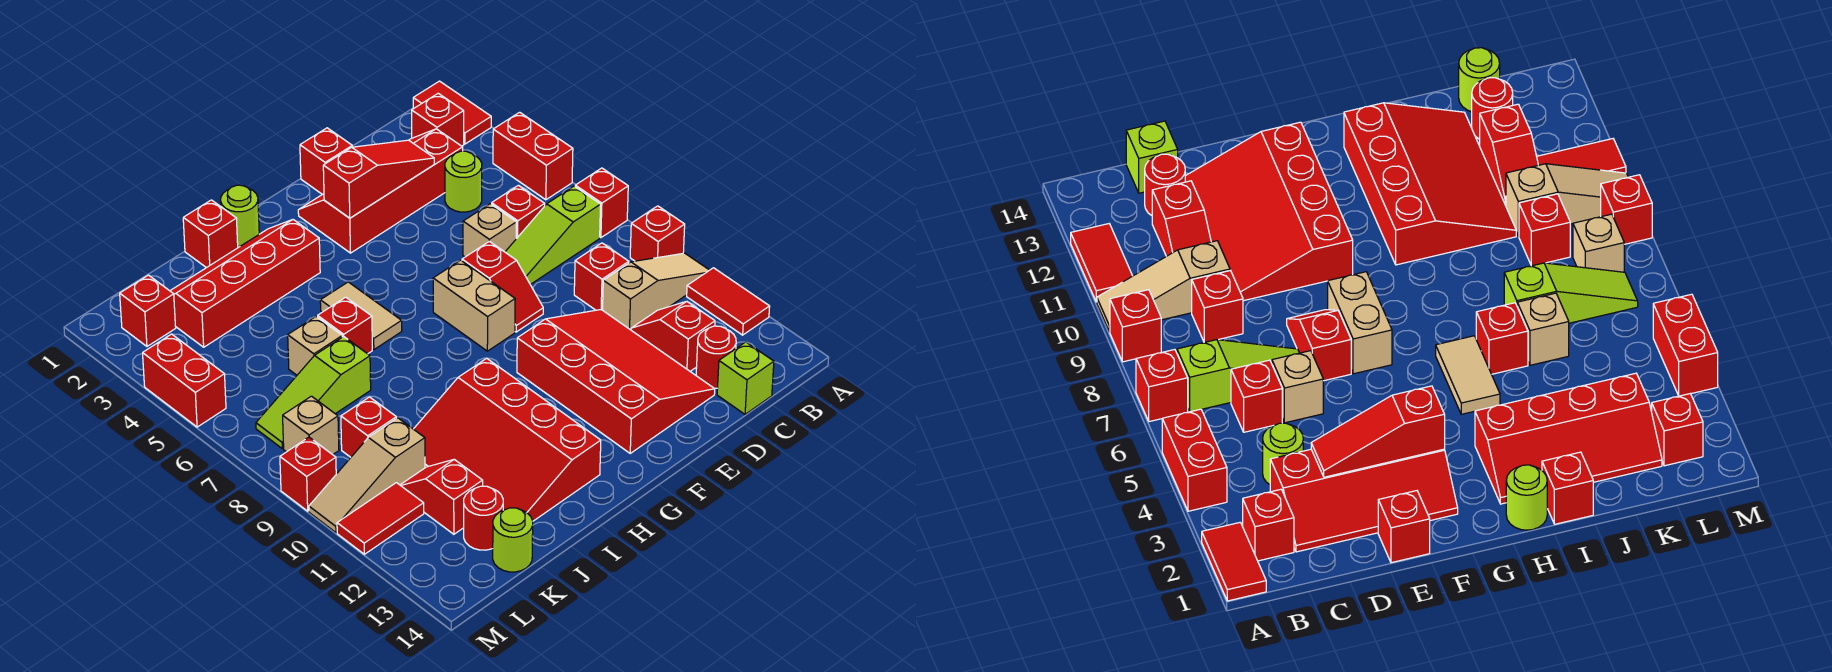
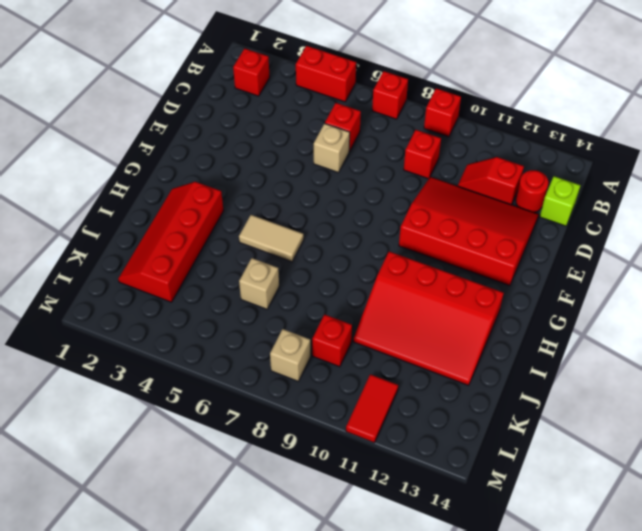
none -> red tile A1:A2 level 1
none -> tan slope A10:C10 level 1 top C
none -> red tile A11:A12 level 1
none -> lime slope B7:D7 level 1 top B

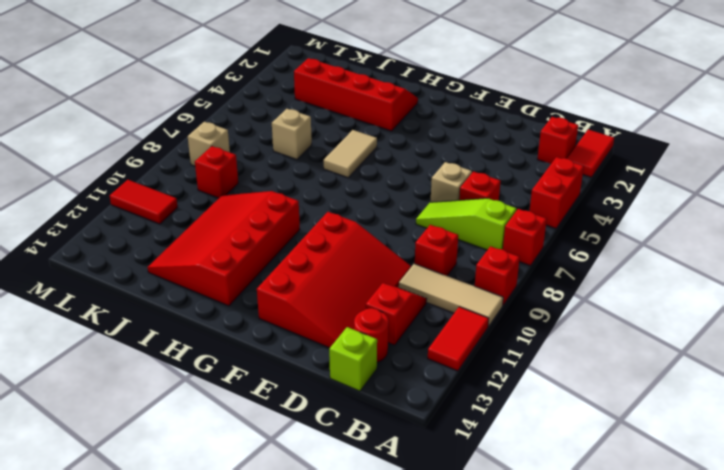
tan tile A10:C10 level 1 -> tan slope A10:C10 level 1 top C
none -> red slope C2:F3 level 1 top 3
none -> lime round brick C4 level 1
none -> red brick E1 level 1
none -> red slope E7:E8 level 1 top 7

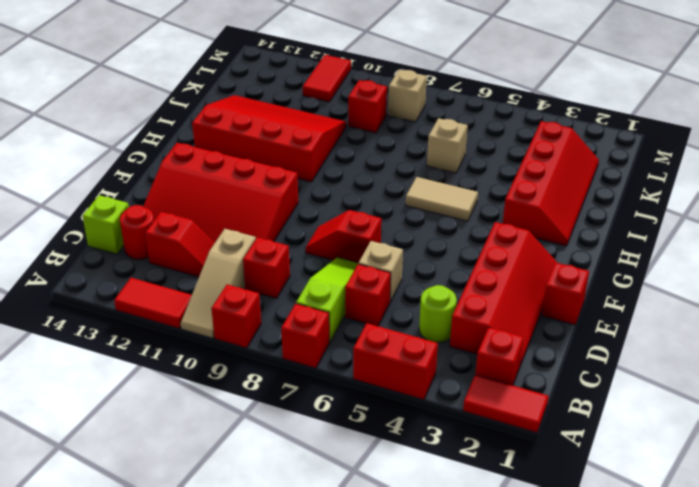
none -> tan brick F7:F8 level 1
none -> lime round brick H1 level 1
none -> red brick I1 level 1
none -> red brick I6 level 1

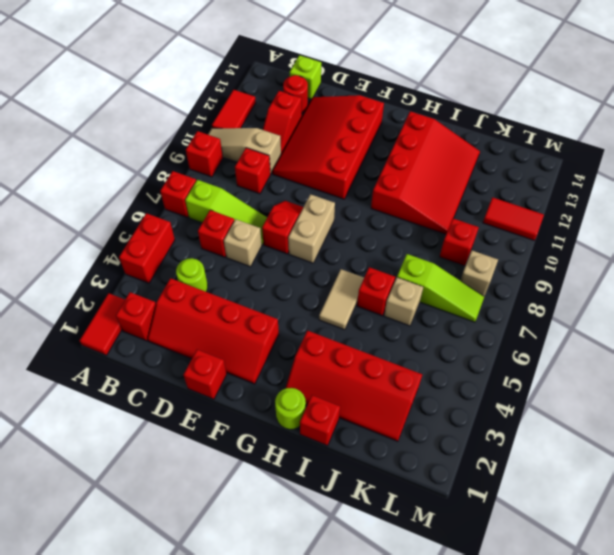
none -> tan slope K10:M10 level 1 top K
none -> red slope K11:K12 level 1 top 12
none -> red round brick K13 level 1
none -> lime round brick K14 level 1

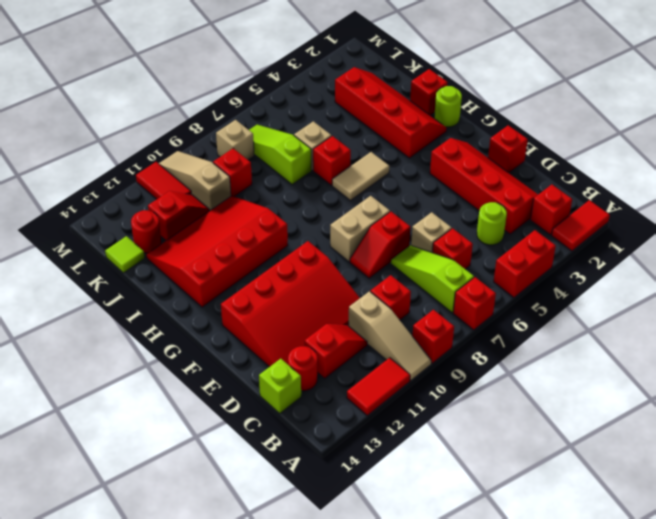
lime tile K14 level 1 -> lime round brick K14 level 1
none -> red brick L2 level 1
none -> red brick M4:M5 level 1
none -> red brick M9 level 1
none -> red slope D3:F3 level 2 top F

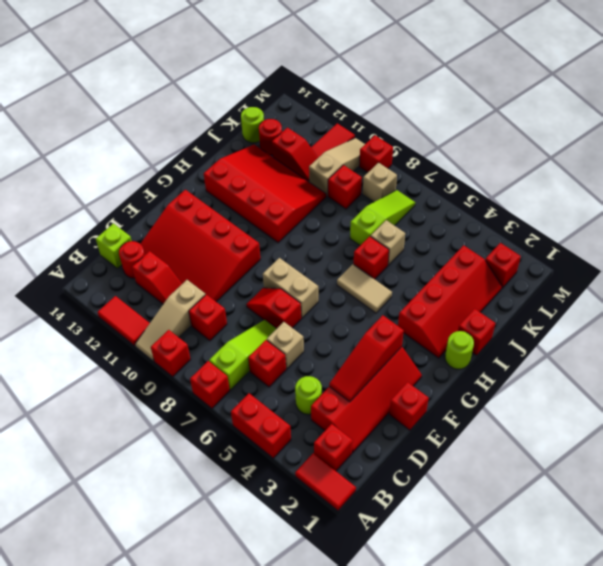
none -> red brick M4:M5 level 1

